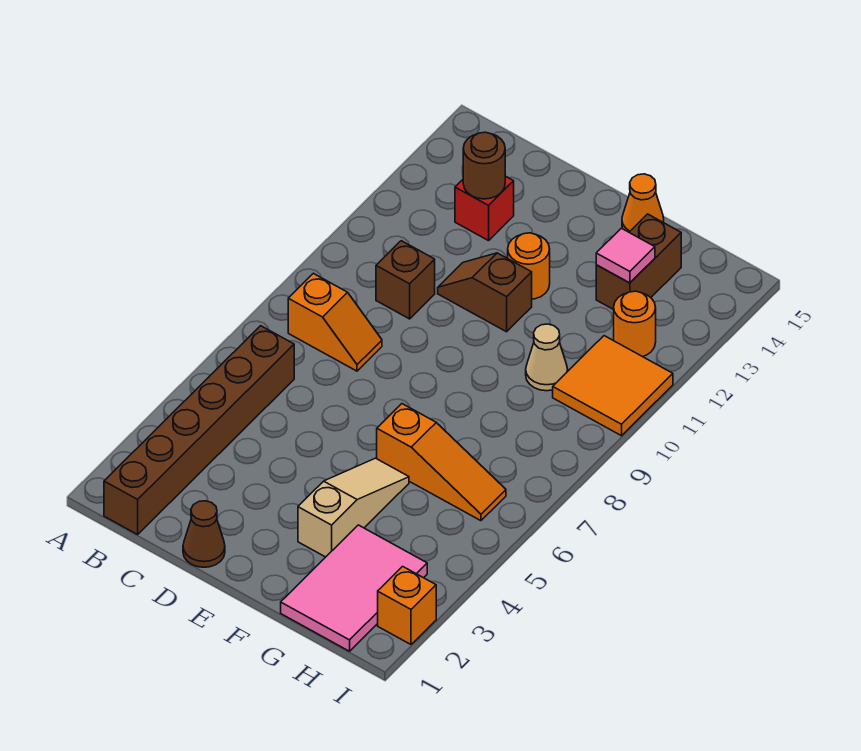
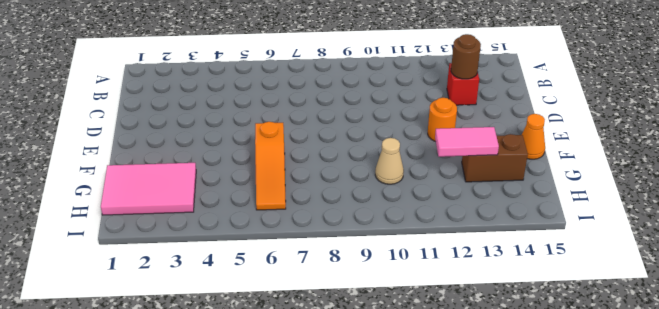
pink tile G12:G13 level 2 -> pink tile G13 level 2
none -> brown brick B1:B6 level 1
none -> orange slope B8:C8 level 1 top B
none -> brown brick C10 level 1

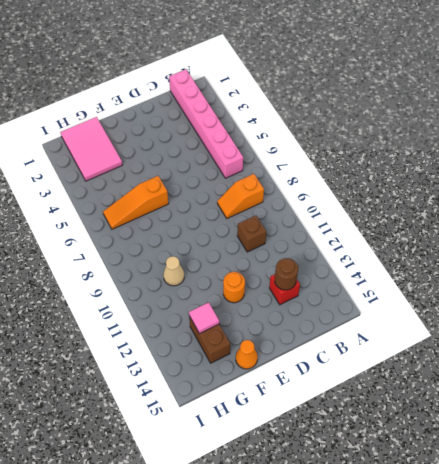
pink brick B1:B6 level 1 -> brown brick B1:B6 level 1
none -> brown cone D1 level 1
none -> brown slope D11:E11 level 1 top E
none -> tan slope F3:F5 level 1 top 3

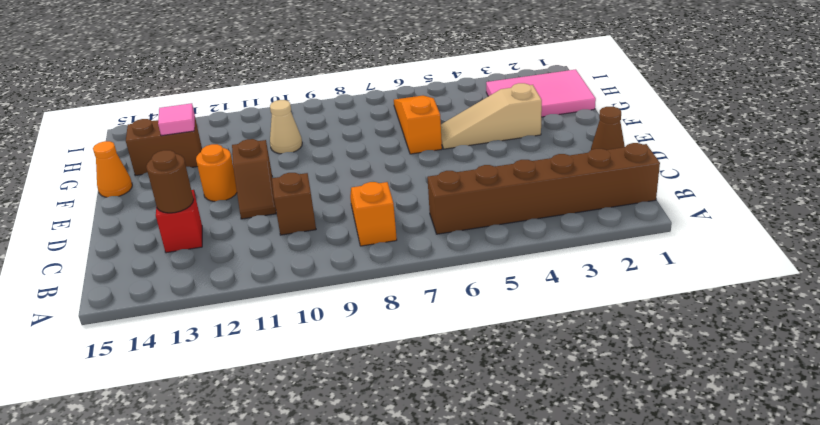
none -> orange tile H10:I11 level 1
none -> orange round brick H12 level 1
none -> orange brick I2 level 1

